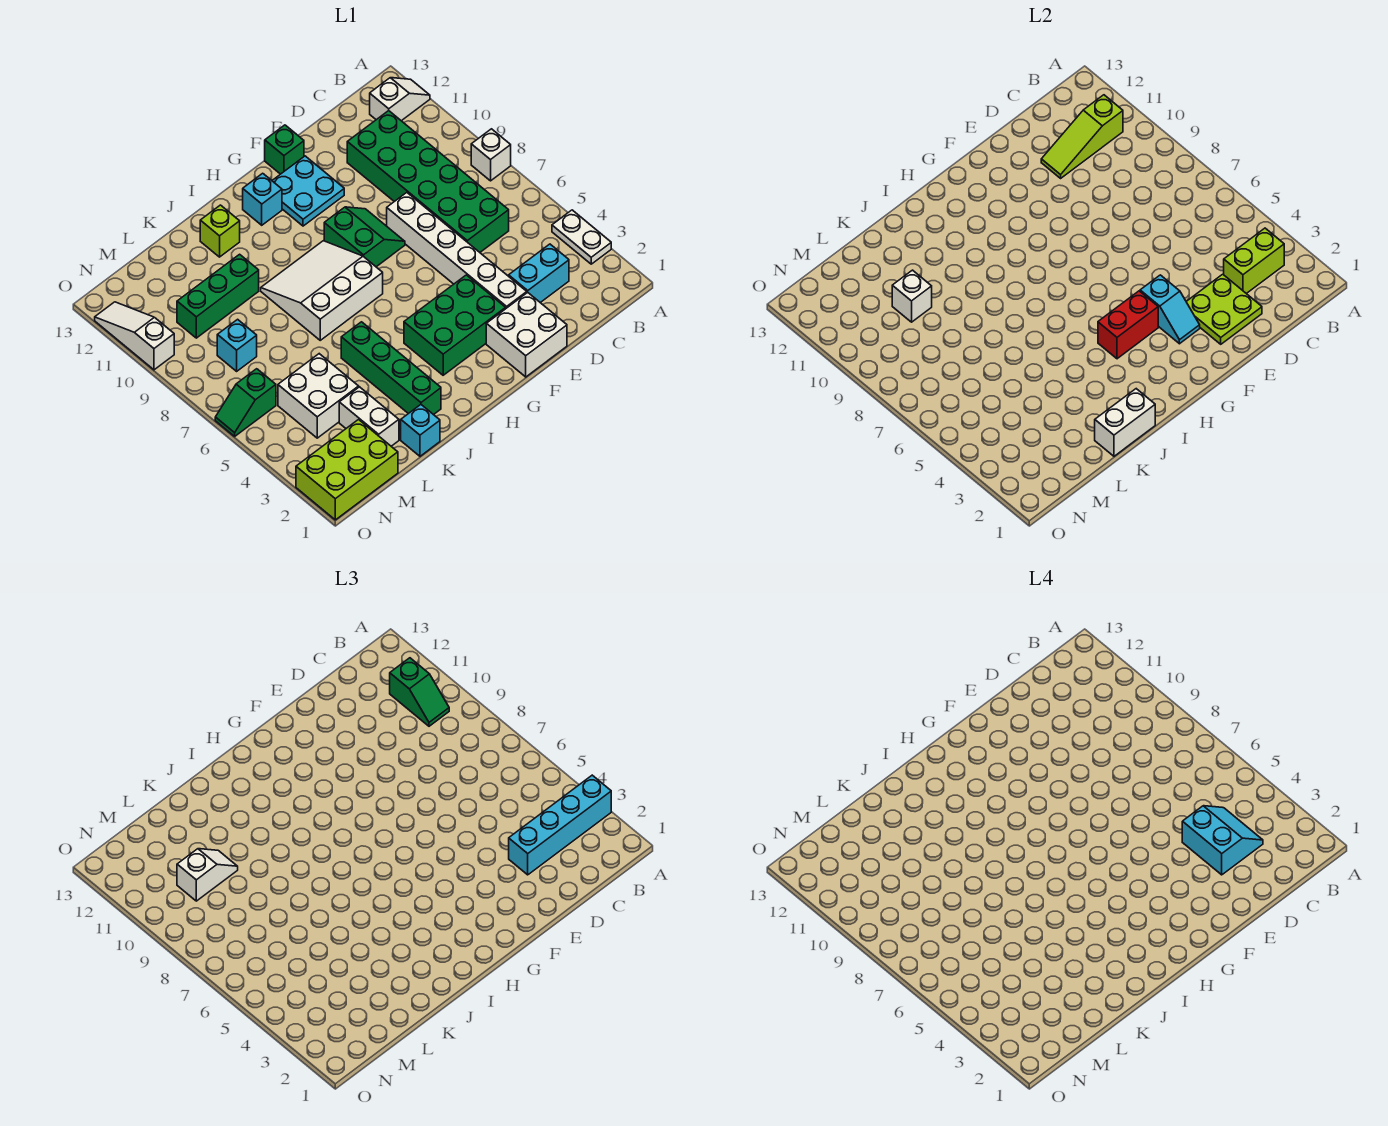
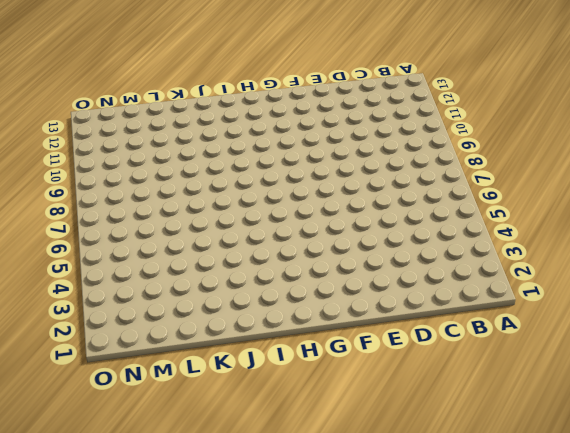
none -> white plate A3:A4 level 1
none -> white brick A8 level 1
none -> white slope A12:B12 level 1 top B
none -> cyan brick C3:D3 level 1

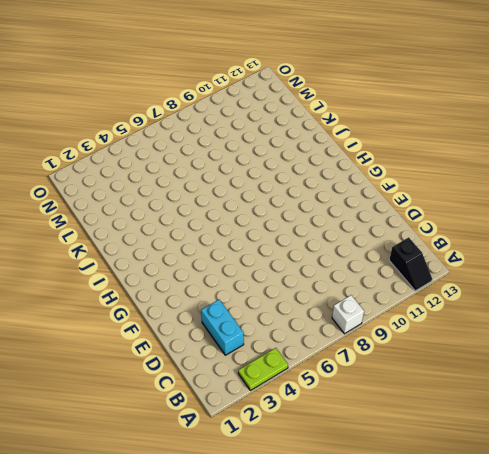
lime plate A3:A4 level 1 -> white plate A3:A4 level 1
black slope A12:B12 level 1 top B -> white slope A12:B12 level 1 top B
none -> green brick C6:D11 level 1
none -> white brick E1:F2 level 1
none -> white brick E3:E8 level 1
none -> green brick F3:H4 level 1

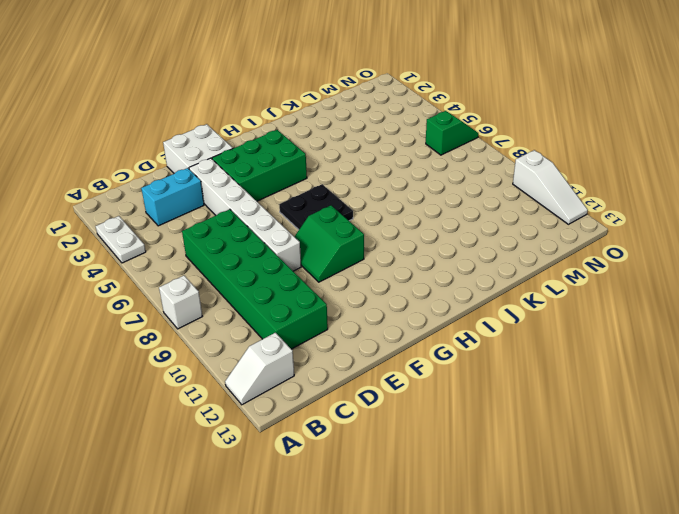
black plate G6:H7 level 1 -> white slope H7:J9 level 1 top 7
none -> cyan plate F11:G12 level 1
none -> green brick F13 level 1
none -> cyan brick H12 level 1
none -> green brick J2:J5 level 1

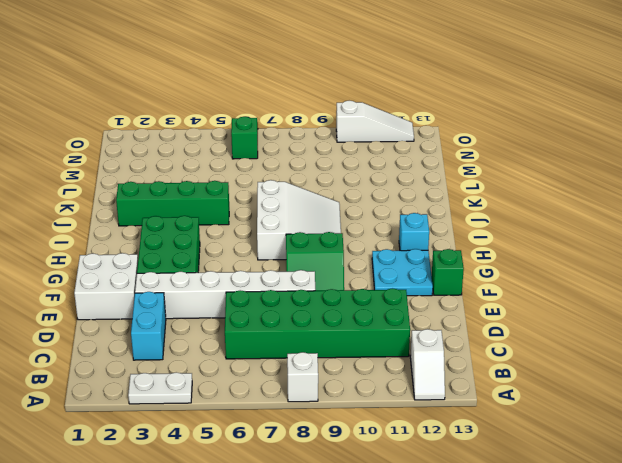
none -> lime brick J12 level 1
none -> cyan brick K1 level 1
none -> green brick K10:M10 level 1
none -> white brick L2:L3 level 1

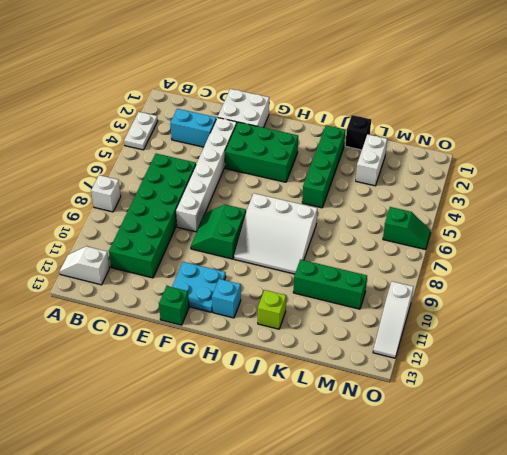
black brick K1 level 1 -> cyan brick K1 level 1
none -> white brick L4:M5 level 1
none -> lime brick M1:O2 level 1
none -> cyan brick M8 level 1
none -> lime brick B3:C3 level 2

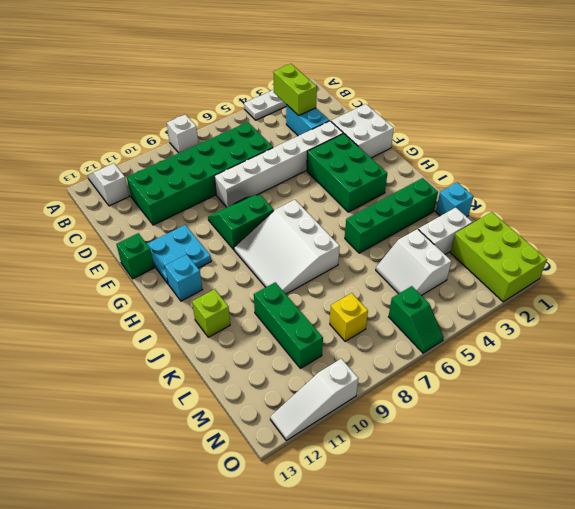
white slope L4:M5 level 1 top 4 -> white brick L4:M5 level 1
yellow brick M8 level 1 -> cyan brick M8 level 1
none -> lime slope B11:D11 level 2 top B
none -> lime plate D2:E3 level 2
none -> cyan slope F3:F4 level 2 top 4
none -> red brick G4:H4 level 2

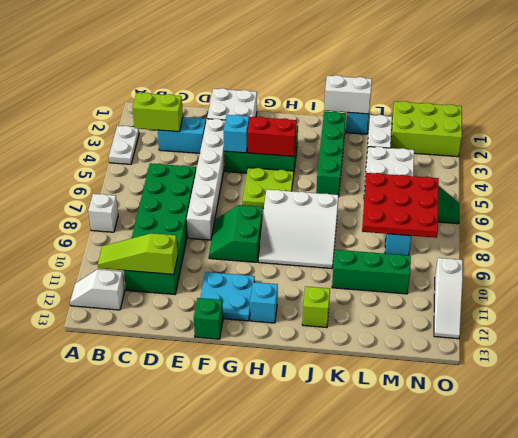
lime slope B11:D11 level 2 top D -> lime slope B11:D11 level 2 top B
lime plate G5:H6 level 1 -> lime plate D2:E3 level 2
red plate L6:N8 level 2 -> none
none -> white brick L10 level 2
none -> cyan brick A3:D3 level 3
none -> green slope B10:B11 level 3 top 11
none -> white slope L10:M10 level 3 top M

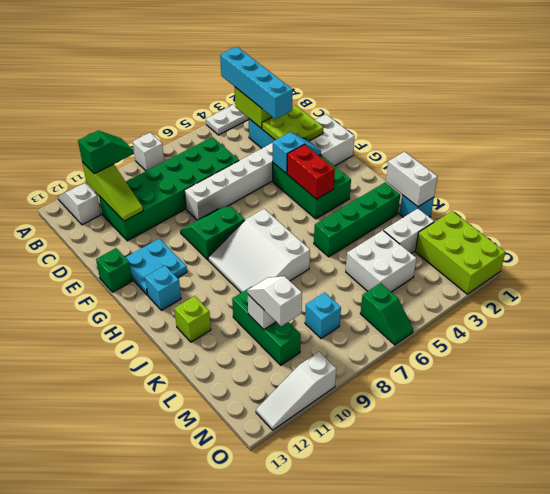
none -> cyan slope C3:D4 level 4 top D

